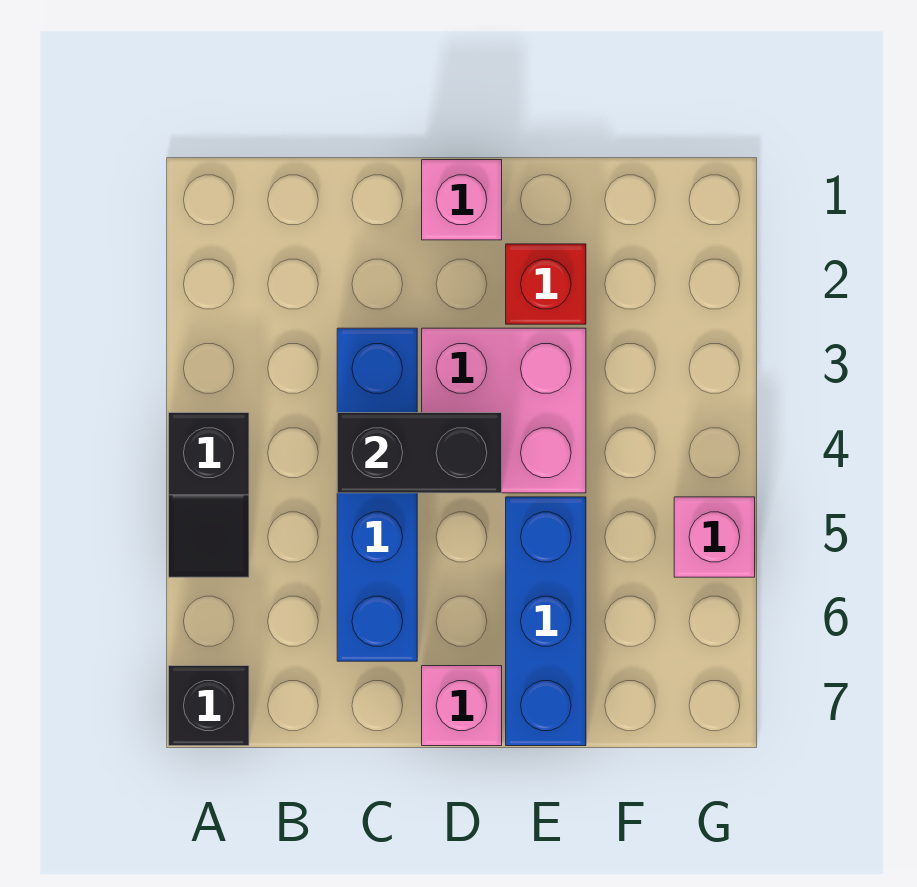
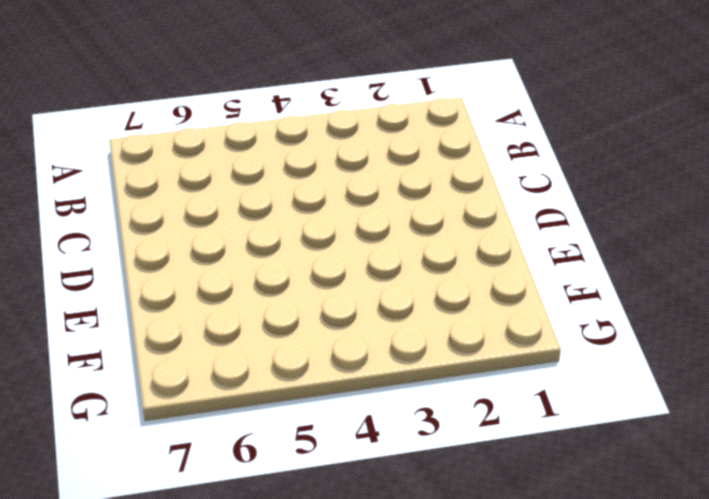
none -> black slope A4:A5 level 1 top 4
none -> black brick A7 level 1

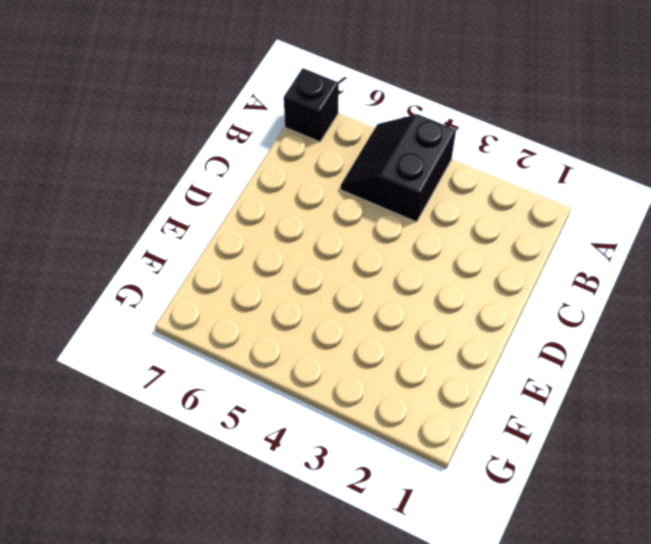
black slope A4:B5 level 1 top 4 -> black slope A4:A5 level 1 top 4
none -> blue brick C3:C6 level 1
none -> pink brick D1 level 1

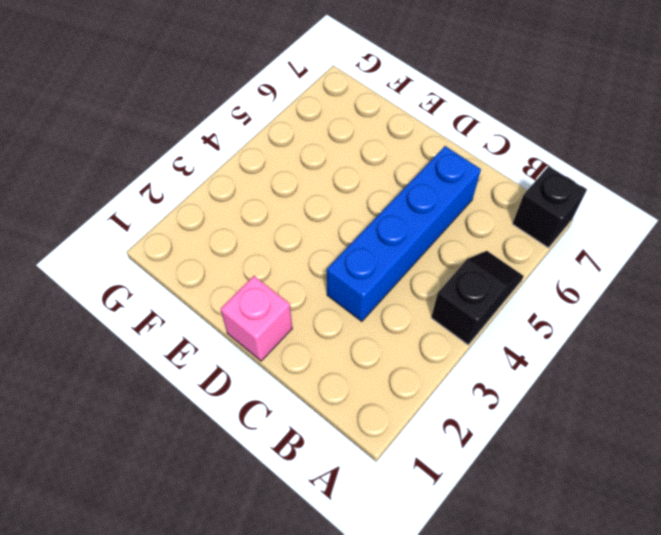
none -> pink brick D3:E4 level 1
none -> pink brick D7 level 1

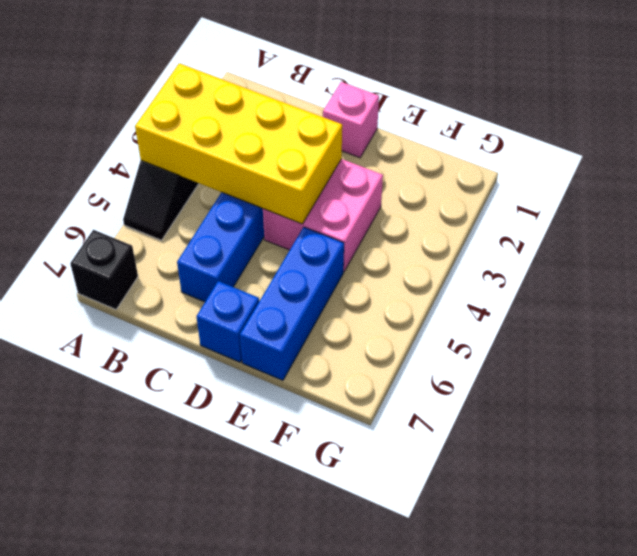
yellow brick A3:D4 level 2 -> black brick C4:D4 level 2
blue brick D7 level 1 -> pink brick D7 level 1
none -> red brick E2 level 1
none -> pink brick G5 level 1

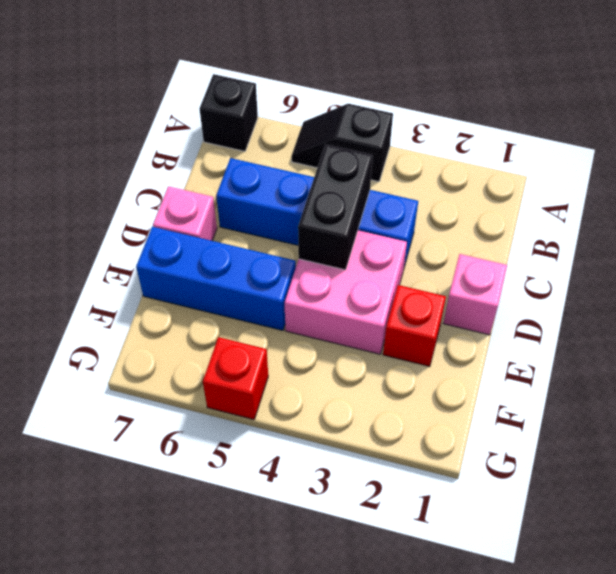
red brick G5 level 1 -> pink brick G5 level 1

